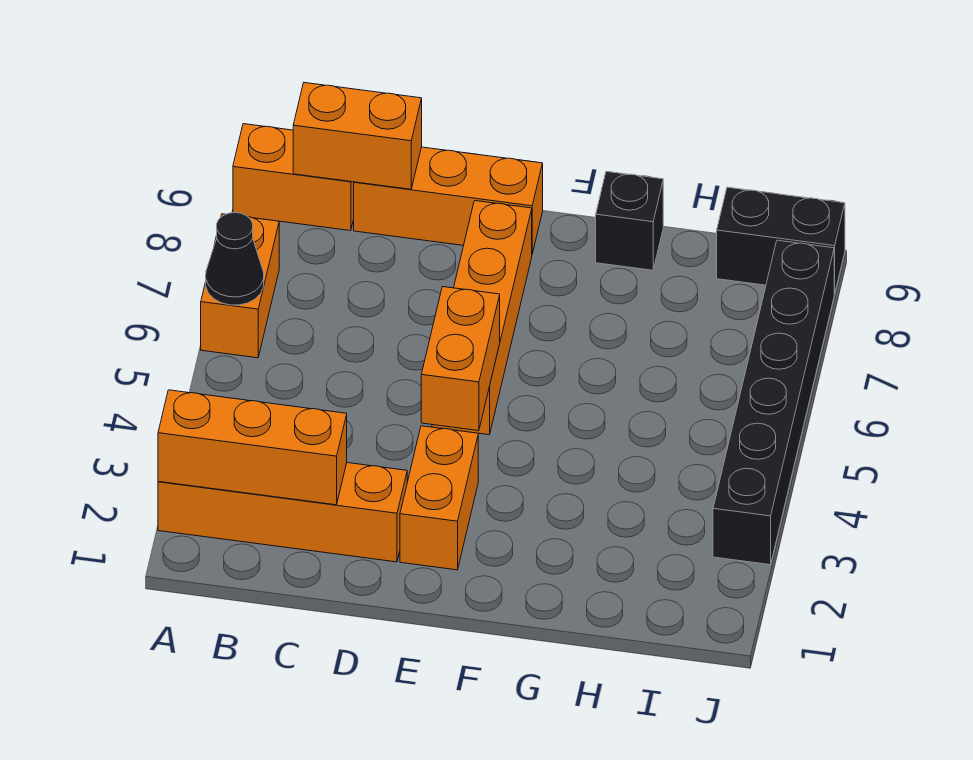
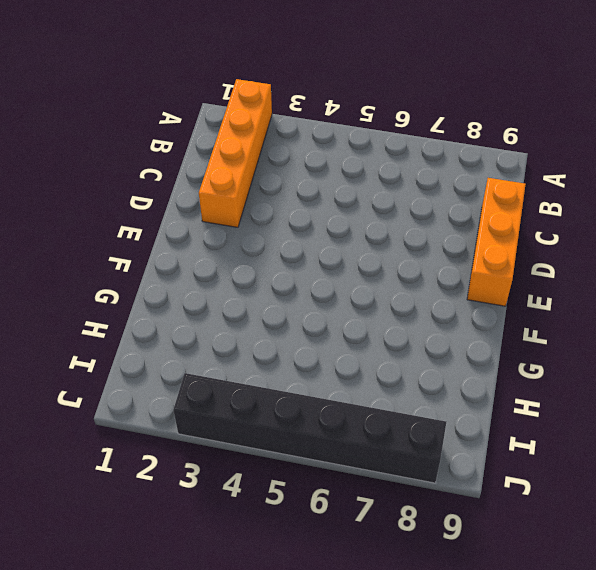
none -> orange brick A6:A7 level 1
none -> orange brick A9:B9 level 1
none -> orange brick E2:E3 level 1

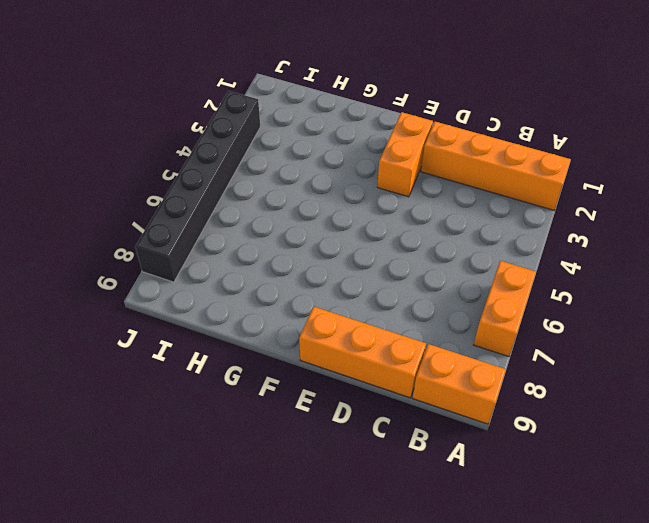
none -> orange brick E5:E8 level 1
none -> black brick G9 level 1
none -> black brick I9:J9 level 1

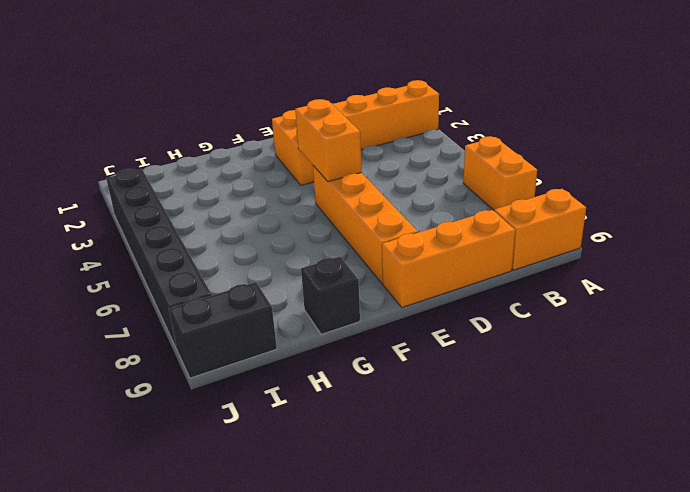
none -> orange brick A2:C2 level 2
none -> black cone A6 level 2
none -> orange brick B9:C9 level 2

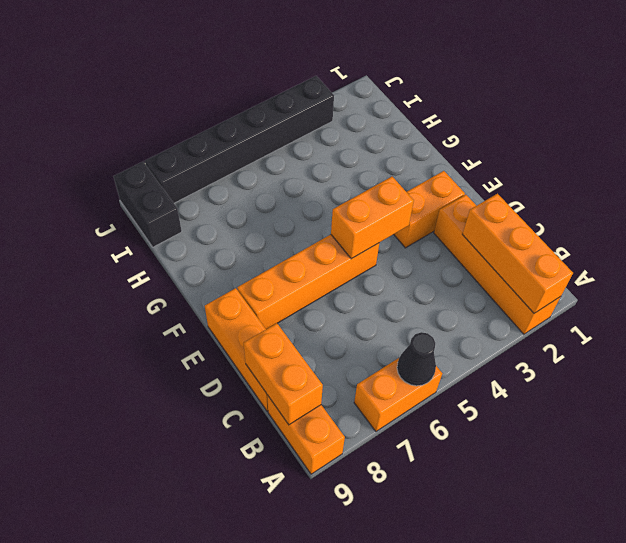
none -> black brick G9 level 1

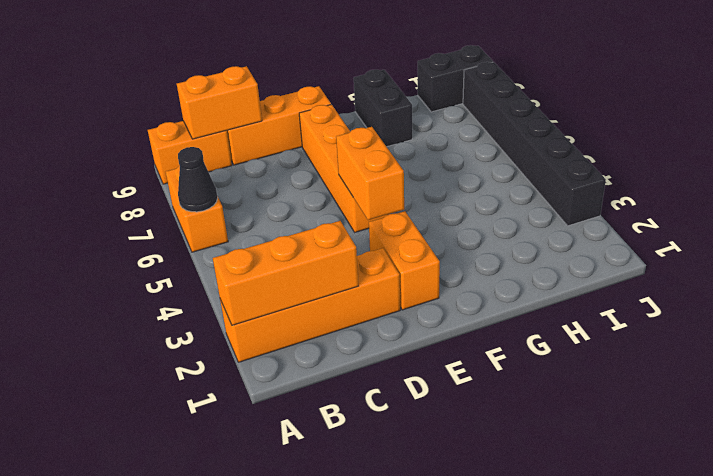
black brick G8:G9 level 1 -> black brick G9 level 1

